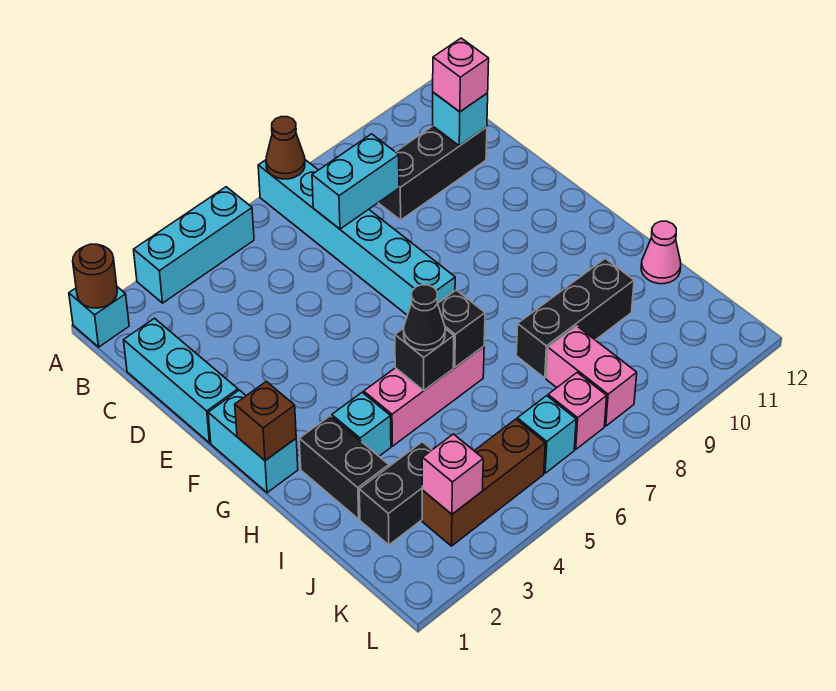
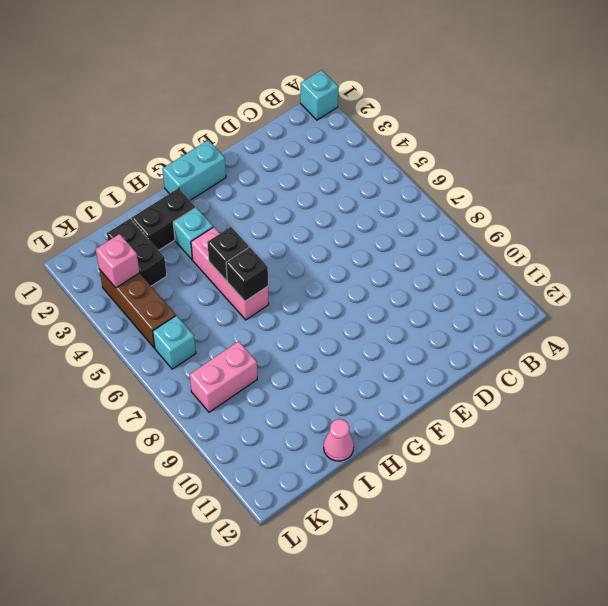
none -> cyan brick A3:A5 level 1
none -> cyan brick A7:F7 level 1
none -> cyan brick C1:E1 level 1

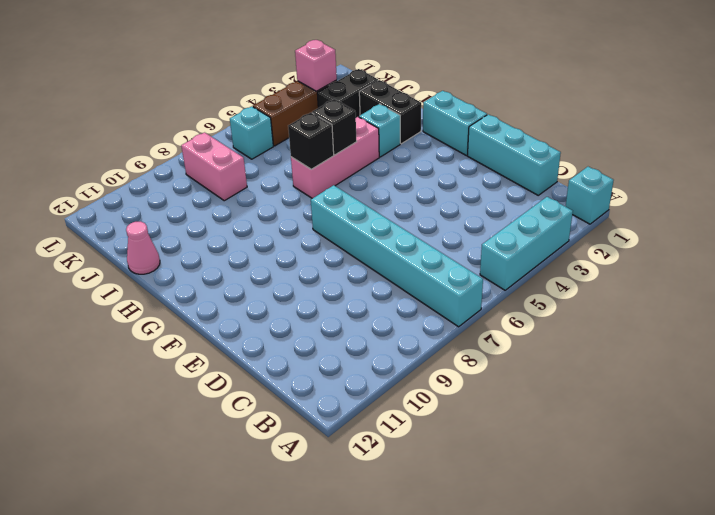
none -> black brick C9:C11 level 1
none -> black brick I8:I10 level 1
none -> pink brick K7 level 1

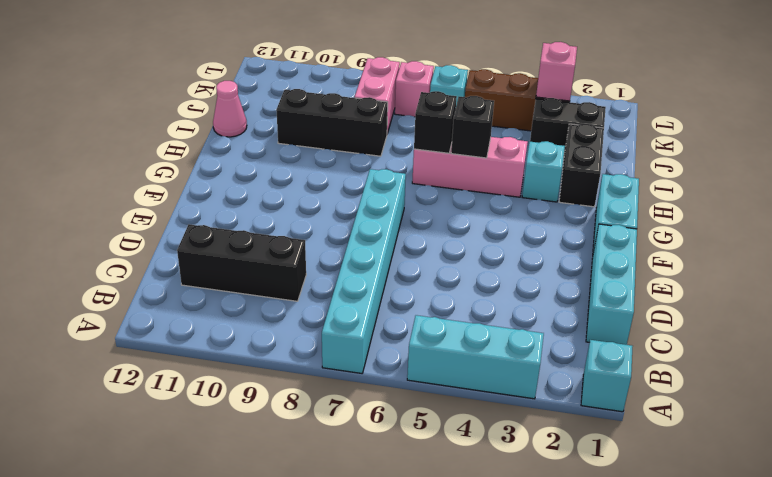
none -> brown round brick A1 level 2
none -> brown cone A7 level 2
none -> cyan brick C7:C8 level 2

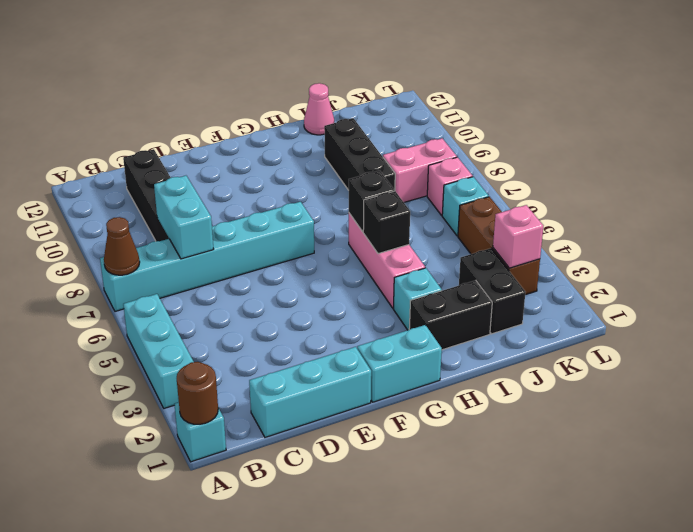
none -> cyan brick C11 level 2
none -> brown brick G1 level 2
none -> pink brick C11 level 3

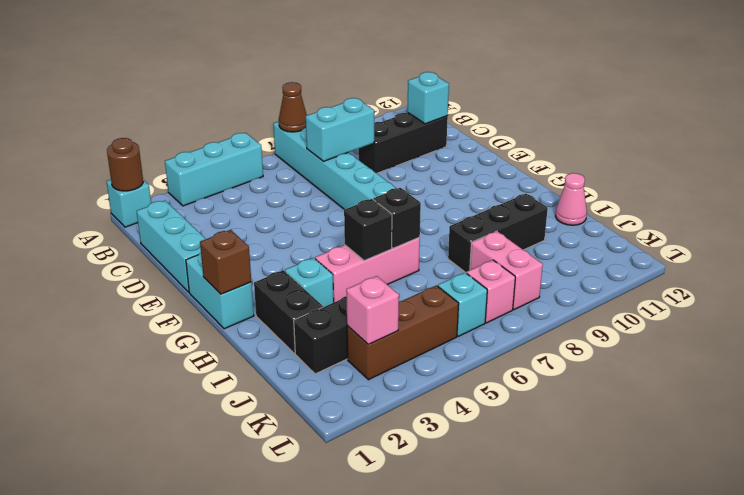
none -> pink brick C11 level 3
none -> black cone H5 level 3

